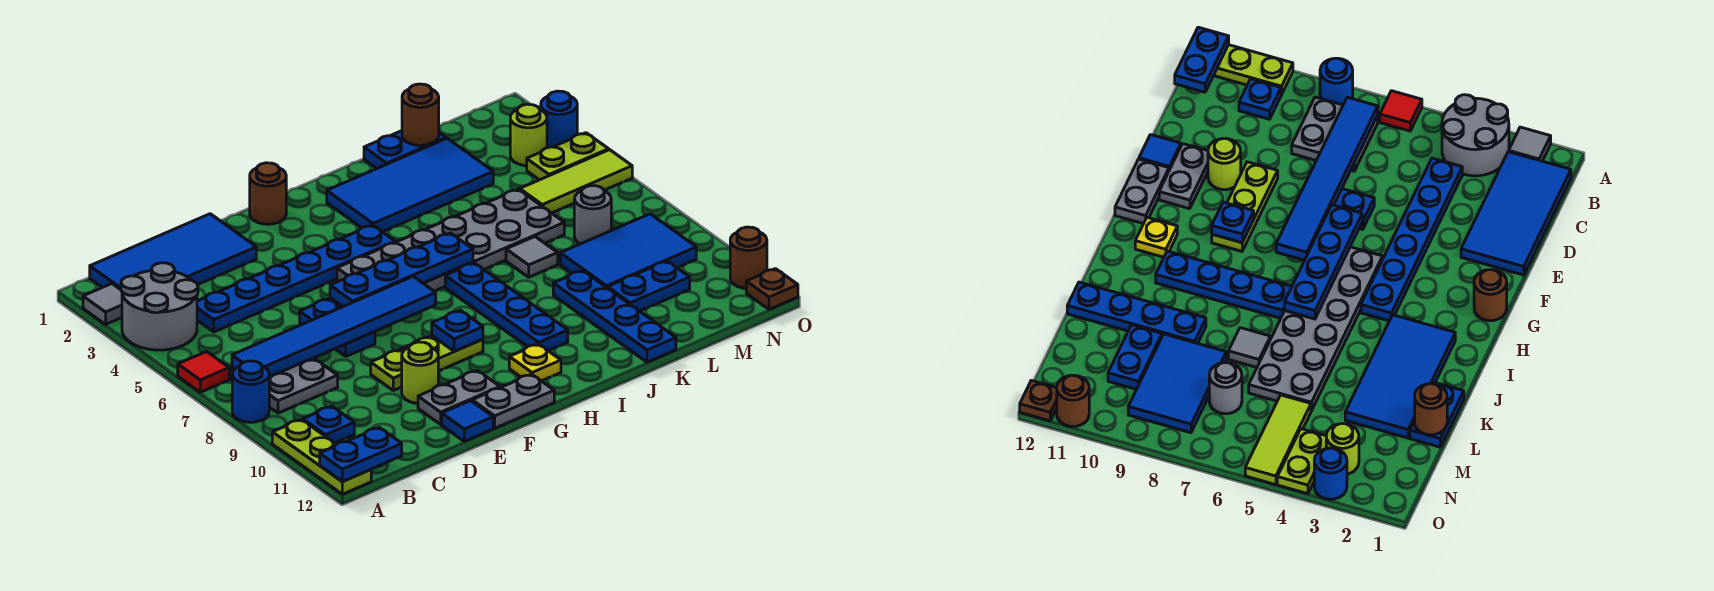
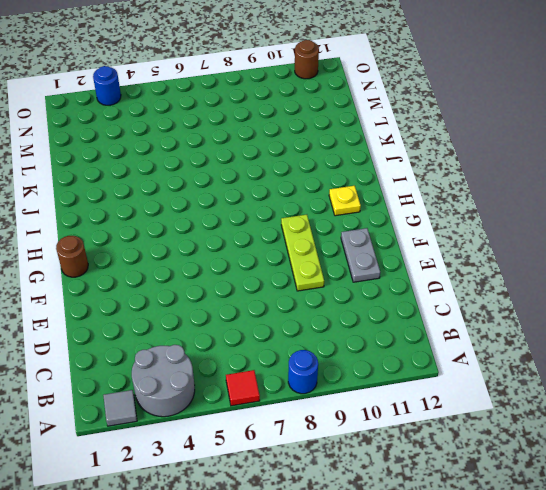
none -> lime plate A10:A12 level 1
none -> blue tile B1:E2 level 1
none -> grey plate B7:C8 level 1
none -> blue plate B10 level 1

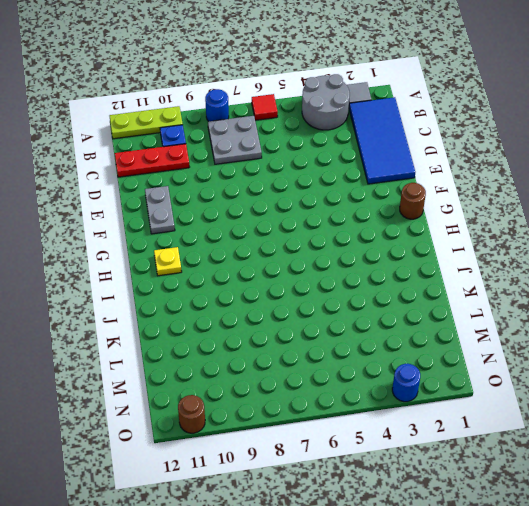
red plate C10:C12 level 1 -> none
none -> blue plate C4:H4 level 1
none -> blue plate E6:E7 level 1
none -> lime plate E9:G9 level 1
none -> lime round brick E10 level 1

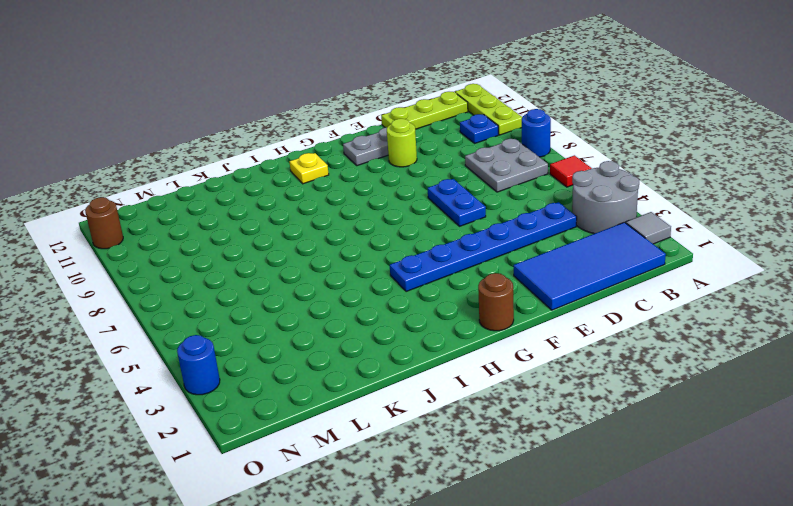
lime plate B12:D12 level 1 -> lime plate E9:G9 level 1
none -> blue tile E12 level 1
none -> grey plate F12:G12 level 1
none -> grey plate G5:L6 level 1
none -> blue tile I2:L3 level 1

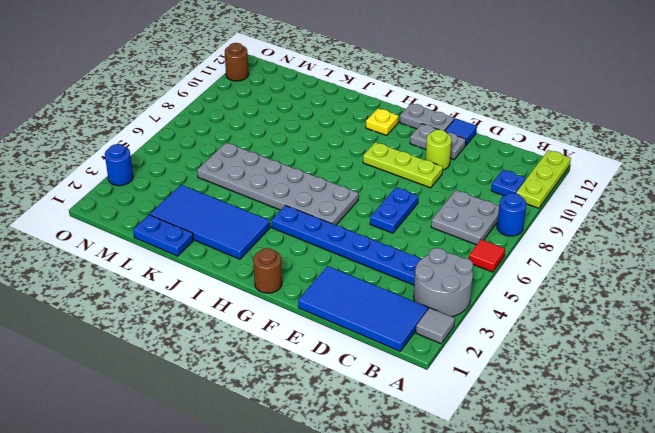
none -> blue plate I7:I10 level 1
none -> grey tile K7 level 1
none -> blue plate K9:K12 level 1
none -> blue tile L8:N9 level 1

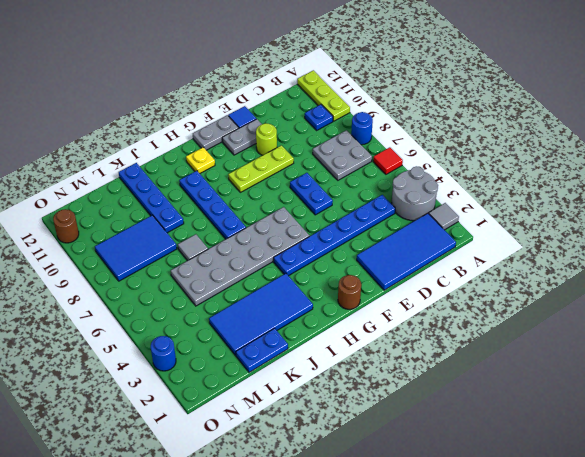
none -> blue plate L10:M10 level 1
none -> lime tile M5:O5 level 1
none -> grey round brick M7 level 1
none -> lime round brick N3 level 1

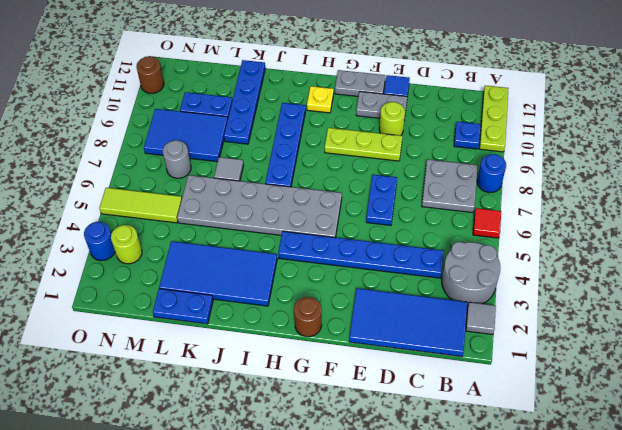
none -> lime plate N4:O4 level 1
none -> brown plate O12 level 1
none -> blue plate A12:B12 level 2
none -> blue tile B7:G7 level 2

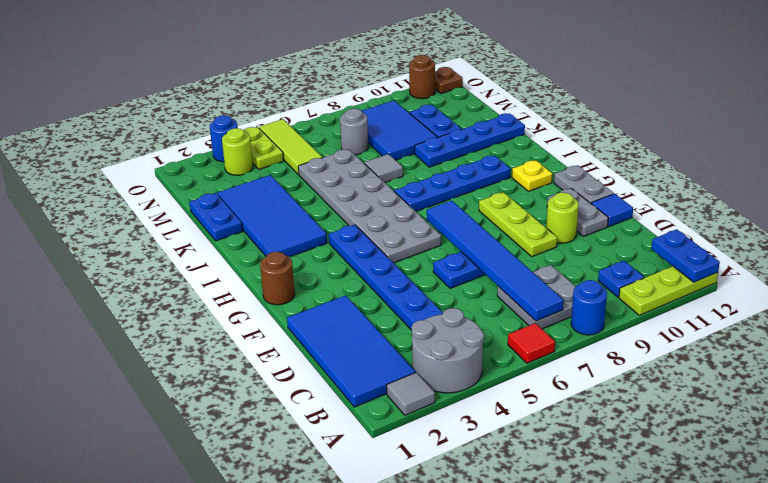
none -> blue plate F6:I6 level 2
none -> blue plate G9 level 2
none -> brown round brick L1 level 2

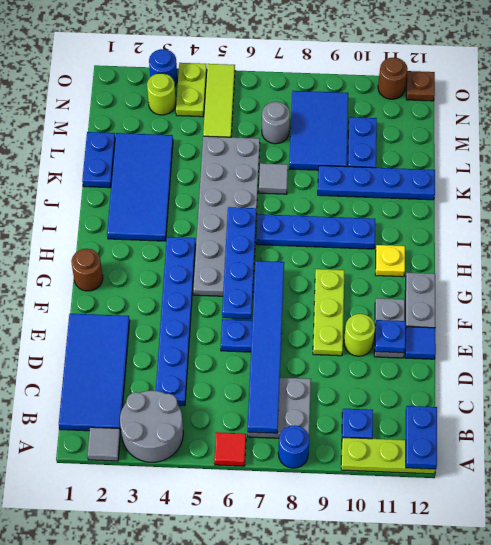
blue plate E11 level 2 -> blue plate G9 level 2
none -> brown round brick L1 level 2

